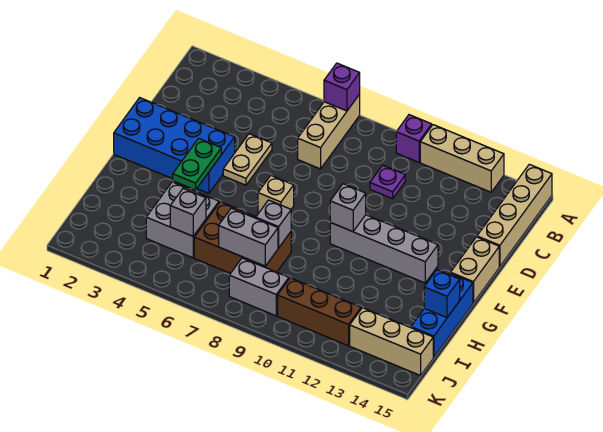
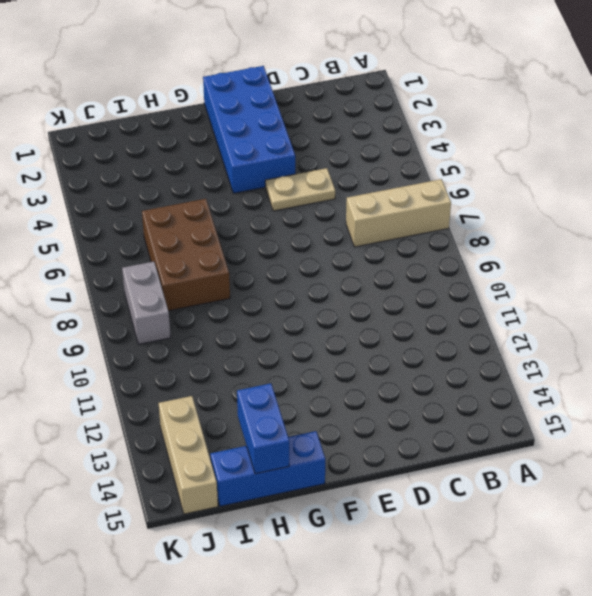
blue brick H14:H15 level 2 -> blue brick H15 level 2
none -> purple brick A10 level 1
none -> tan brick A11:A13 level 1
none -> tan brick A15:D15 level 1

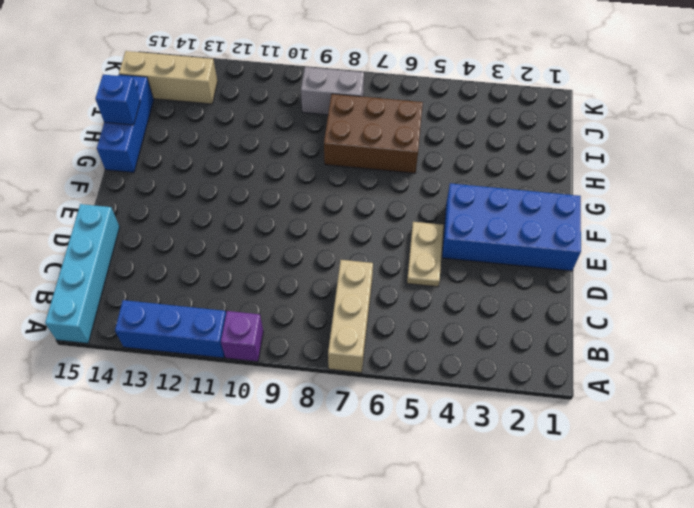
blue brick A11:A13 level 1 -> tan brick A11:A13 level 1
cyan brick A15:D15 level 1 -> tan brick A15:D15 level 1
none -> purple plate C10 level 1
none -> tan brick E15:F15 level 1
none -> tan brick F7 level 1

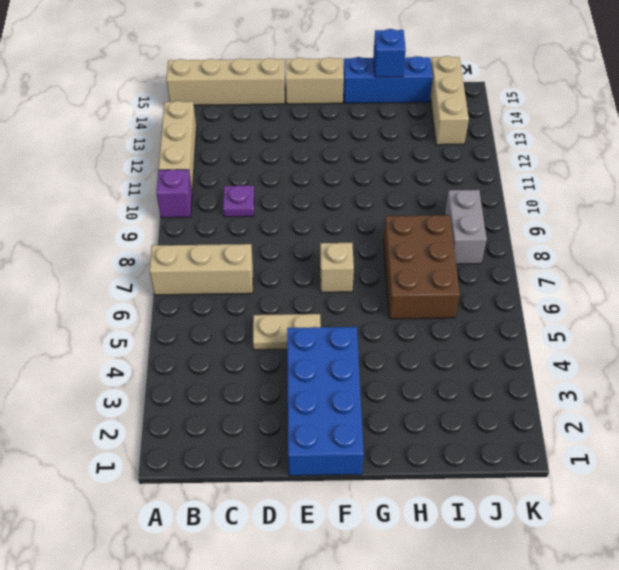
none -> grey brick F10:F13 level 1
none -> grey brick H4:I5 level 1
none -> brown brick J10:J12 level 1

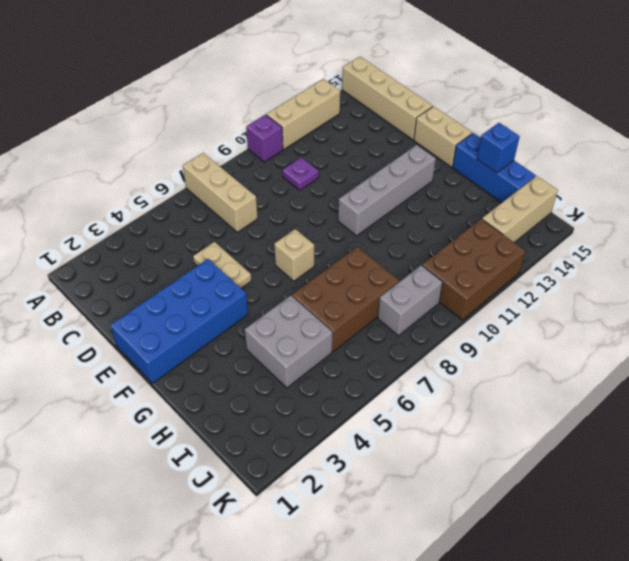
brown brick J10:K12 level 1 -> brown brick J10:J12 level 1
none -> purple brick A7 level 2
none -> green plate F4:G4 level 2
none -> grey brick F10 level 2

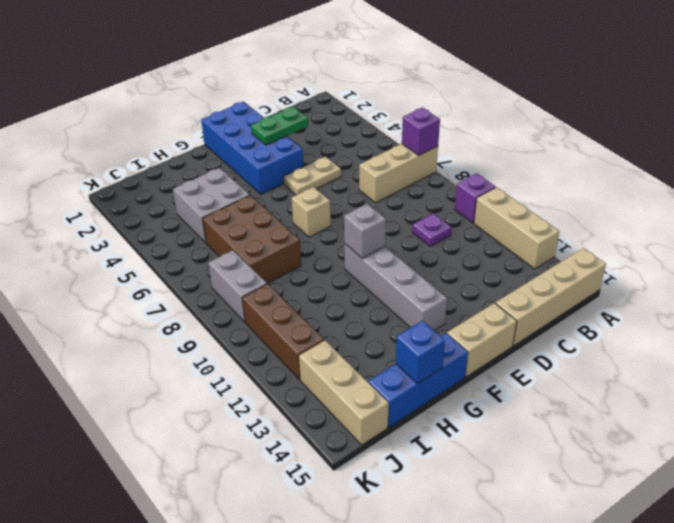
green plate D3:E3 level 2 -> green plate F4:G4 level 2
none -> grey brick H8 level 2
none -> grey brick I5 level 2
none -> grey brick I7:I8 level 2

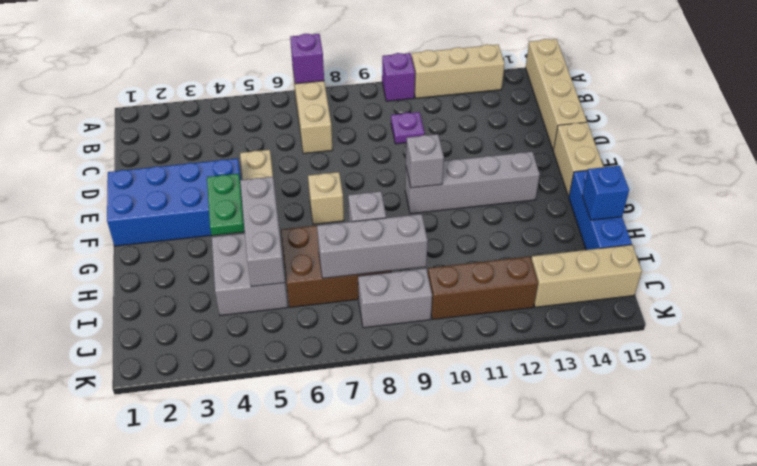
grey brick G5:I5 level 2 -> grey brick I5 level 2
grey brick I7:I9 level 2 -> grey brick I7:I8 level 2

